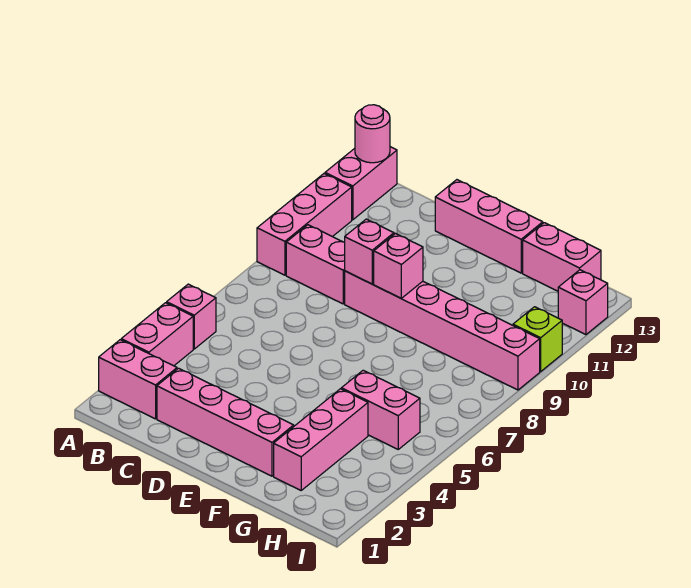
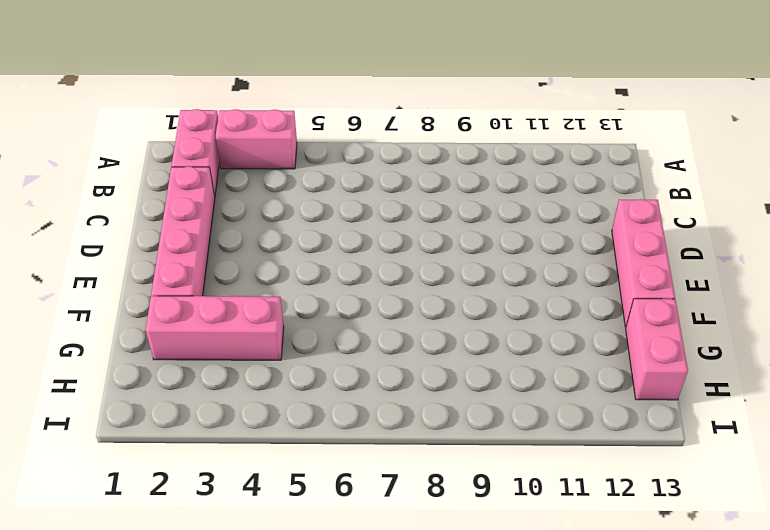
none -> pink brick A5 level 1
none -> pink brick A9:A11 level 1
none -> pink brick A12:A13 level 1

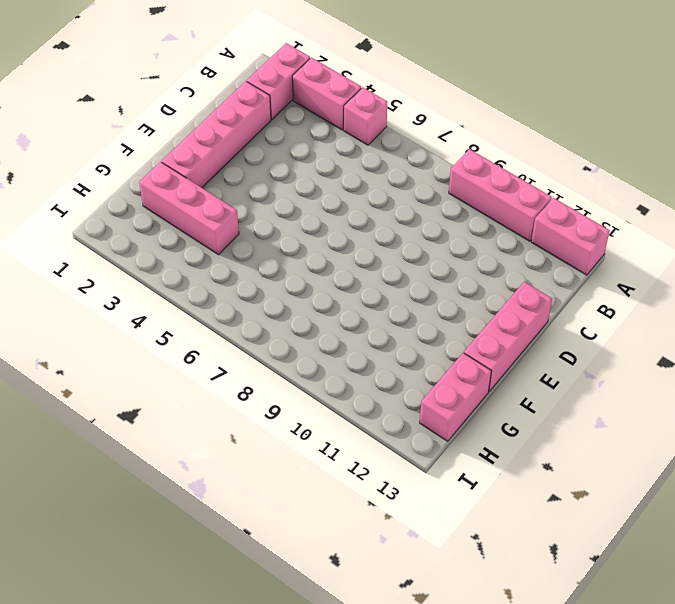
none -> pink brick B9:C9 level 1
none -> pink brick D9:I9 level 1
none -> pink brick G5:H5 level 1

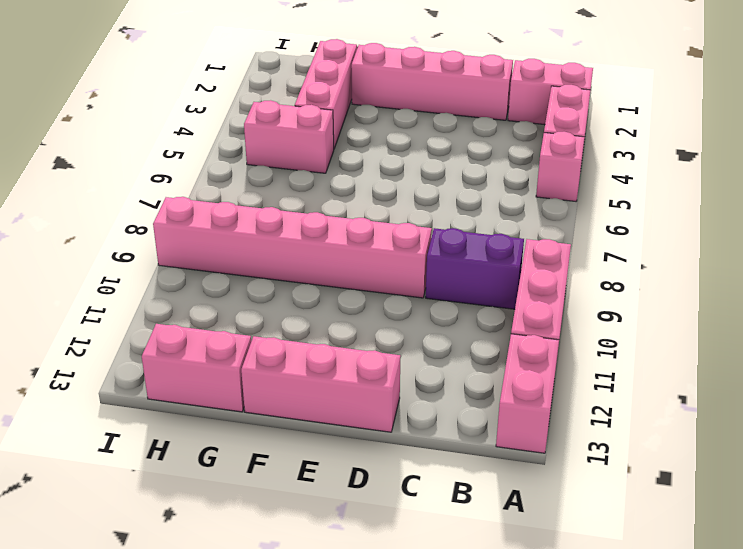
purple brick B9:C9 level 1 -> pink brick B9:C9 level 1
none -> lime brick I10 level 1
none -> pink brick I12 level 1
none -> pink round brick A13 level 2

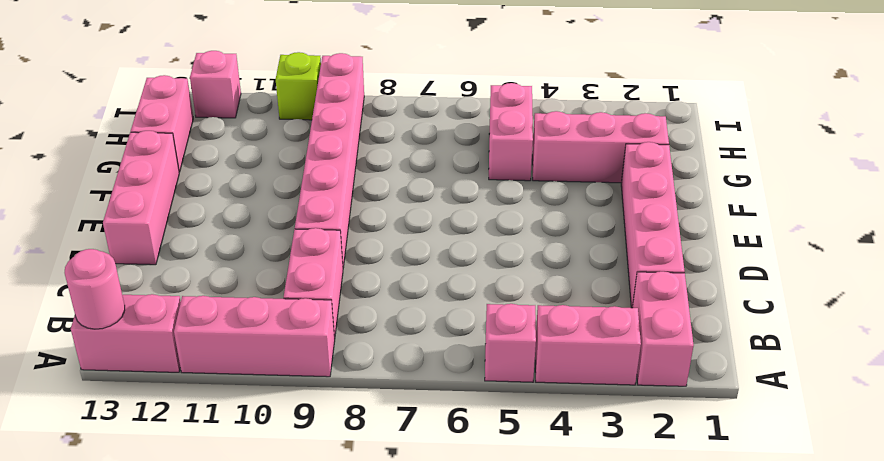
none -> pink brick D9 level 2
none -> pink brick E9 level 2

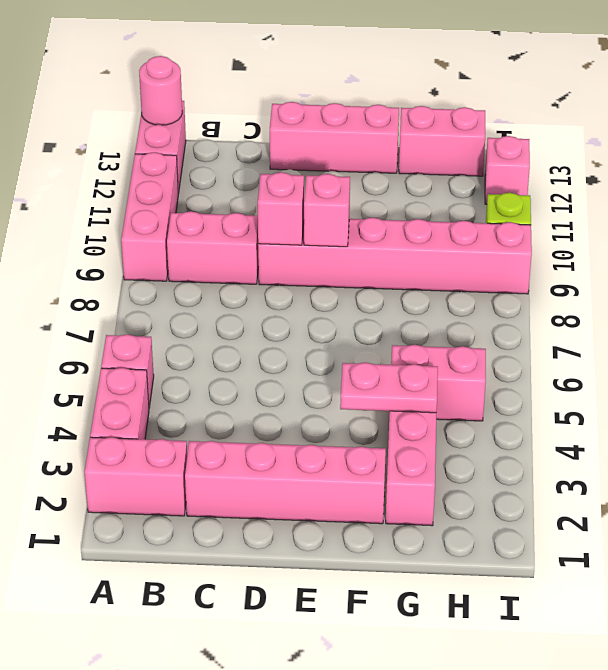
pink plate F4:G4 level 2 -> none

